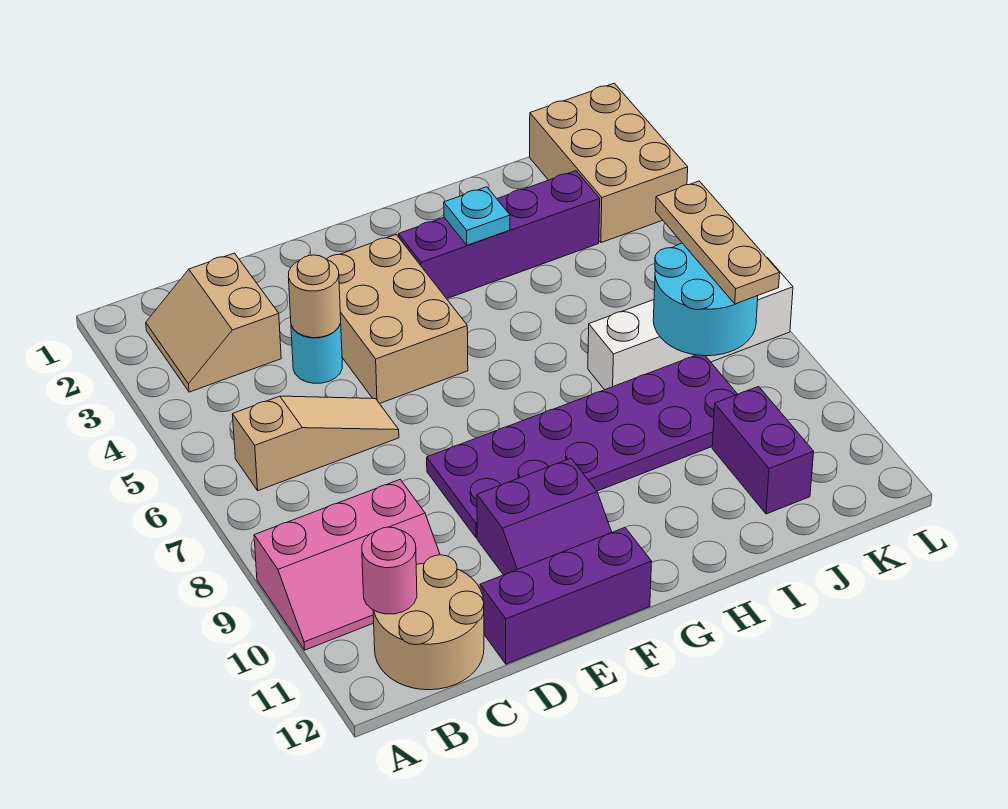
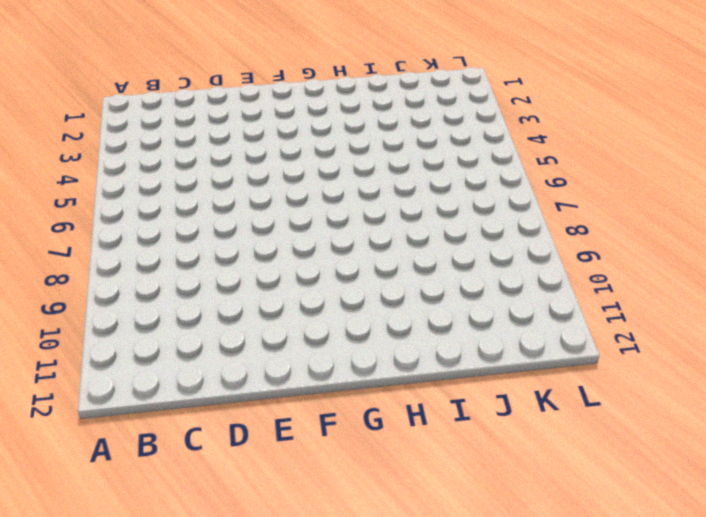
none -> pink slope A9:C10 level 1 top 9
none -> tan slope B2:C3 level 1 top C
none -> tan slope B6:D6 level 1 top B

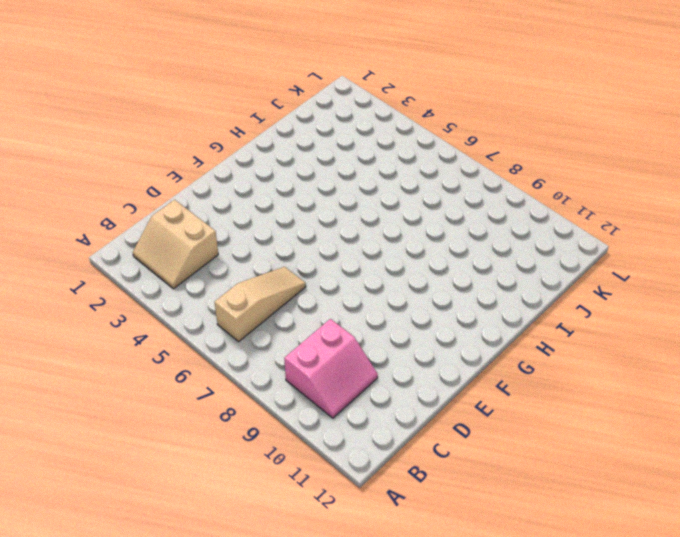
pink slope B9:C10 level 1 top 9 -> pink slope A9:C10 level 1 top 9
none -> tan round brick B11:C12 level 1
none -> cyan round brick D4 level 1
none -> purple brick D12:F12 level 1

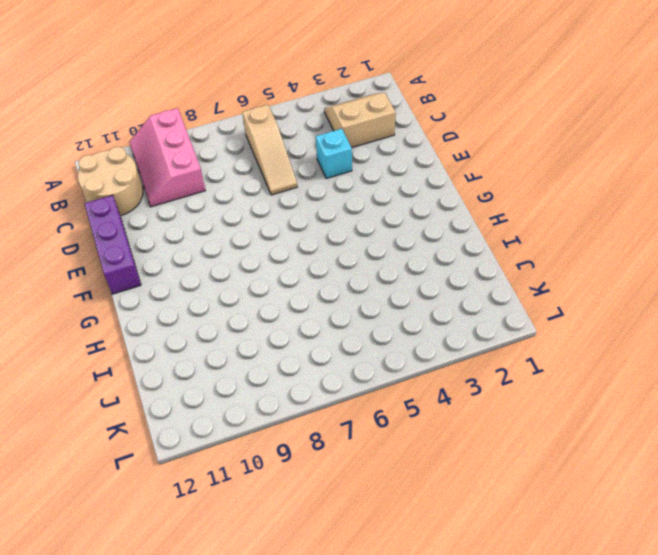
cyan brick D4 level 1 -> cyan round brick D4 level 1
none -> tan brick E3:F5 level 1
none -> purple plate E8:J9 level 1
none -> purple slope E10:F11 level 1 top 10

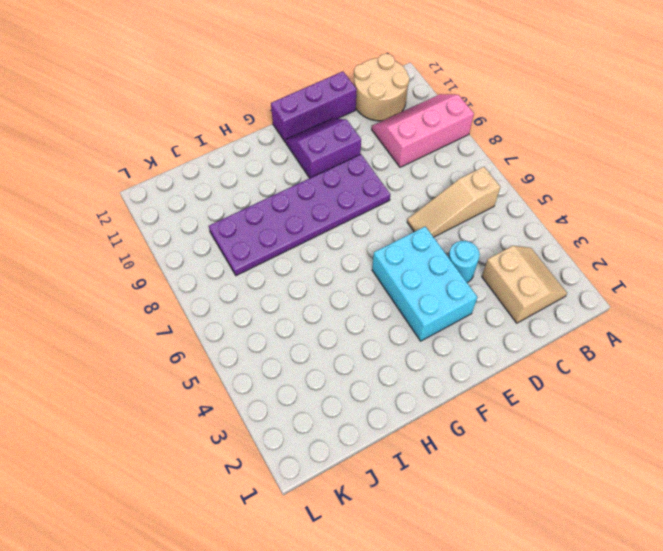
cyan brick E3:F5 level 1 -> tan brick E3:F5 level 1
none -> purple brick G3:J3 level 1
none -> white brick I7:L7 level 1
none -> purple brick J10:J11 level 1

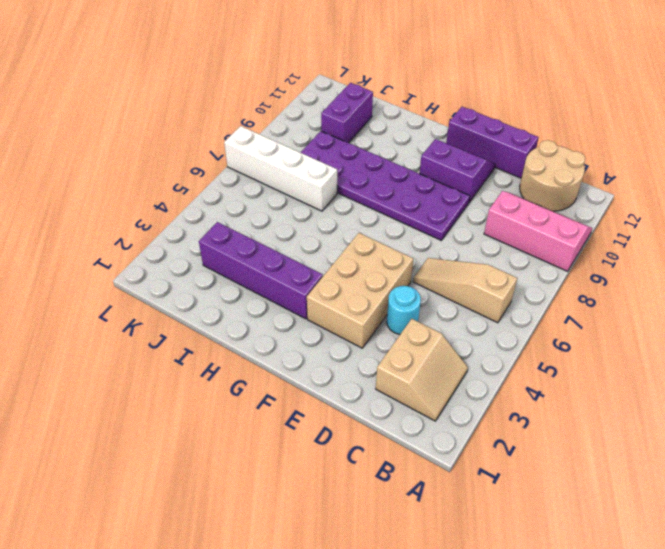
none -> tan brick K1:L3 level 1
none -> pink round brick B11 level 2
none -> tan round brick D4 level 2

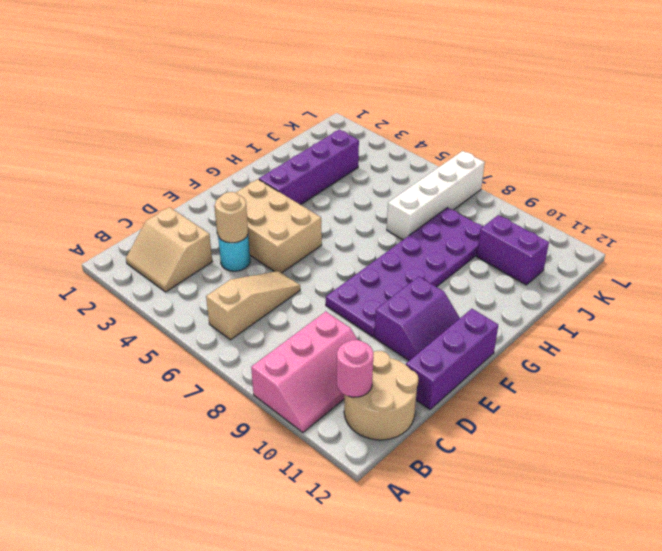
none -> tan brick K1:L3 level 1
none -> cyan plate H3 level 2
none -> cyan round brick J7:K8 level 2

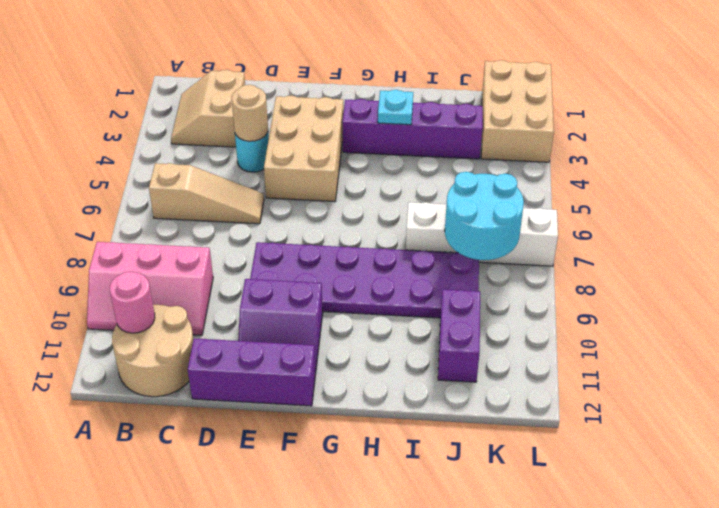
none -> tan plate K6:K8 level 3

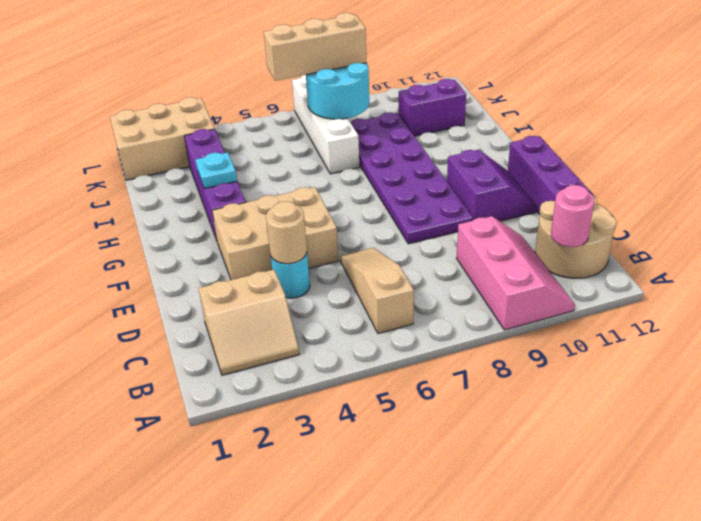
tan brick K6:K8 level 3 -> tan plate K6:K8 level 3

